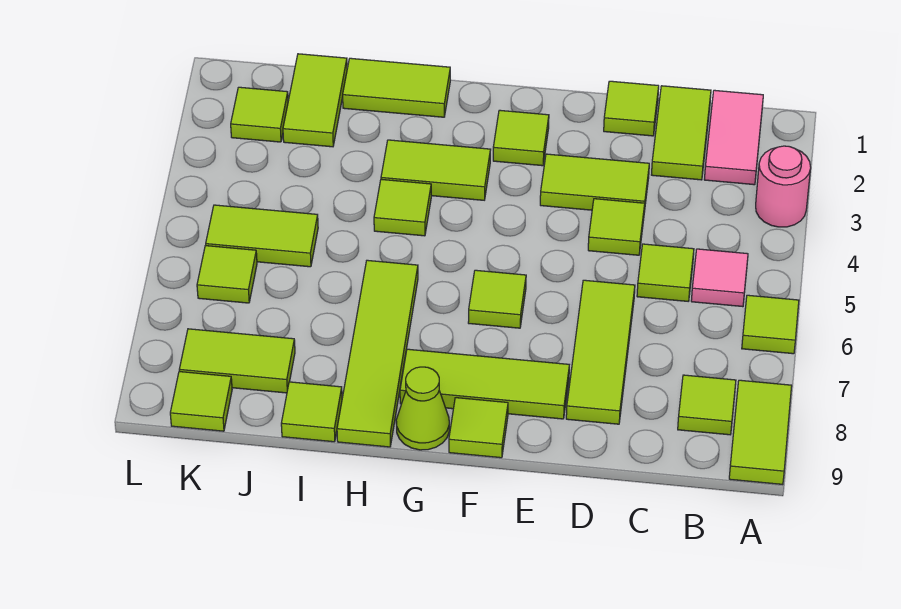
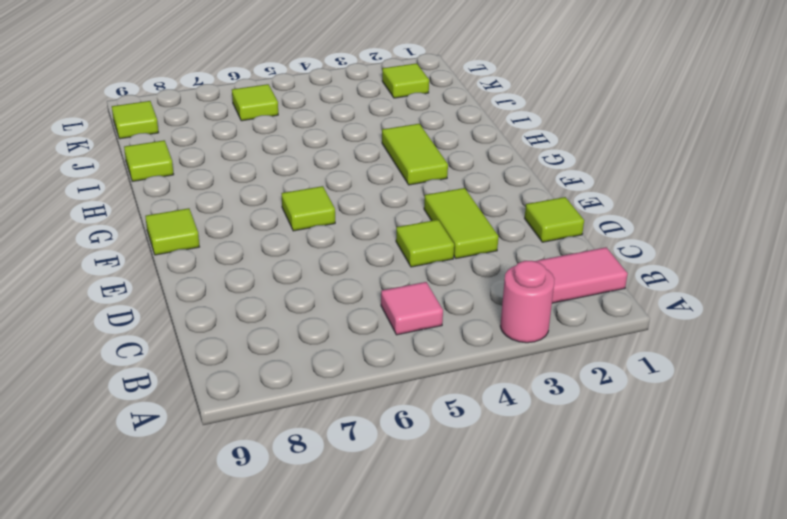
none -> lime tile A6 level 1
none -> lime tile A8:A9 level 1
none -> lime tile B8 level 1

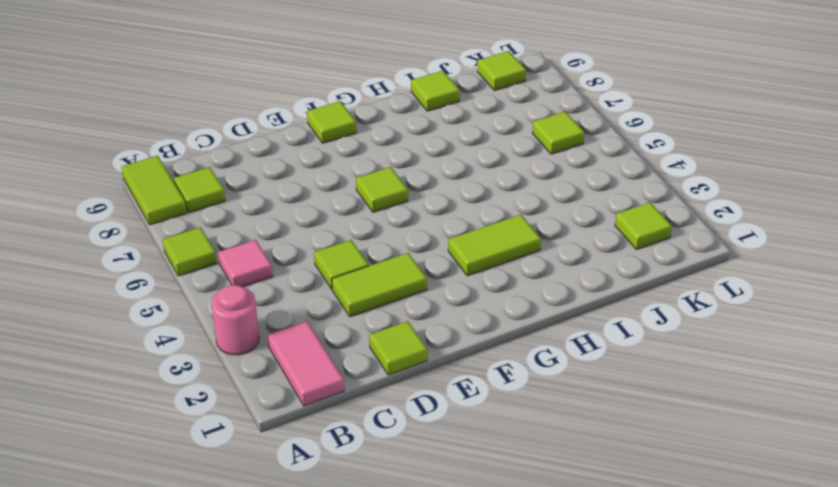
none -> lime tile C1:C2 level 1
none -> lime tile C5 level 1
none -> lime tile D6:D8 level 1

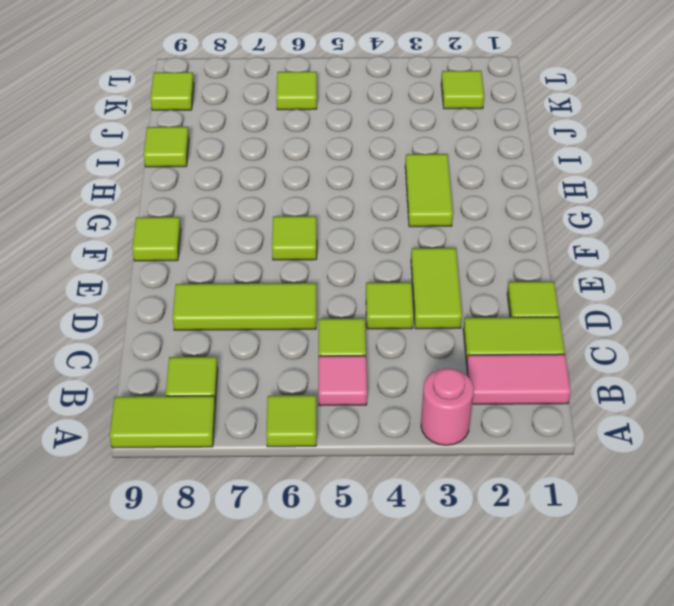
none -> lime tile E8:G8 level 1
none -> lime tile F2 level 1
none -> lime cone G9 level 1

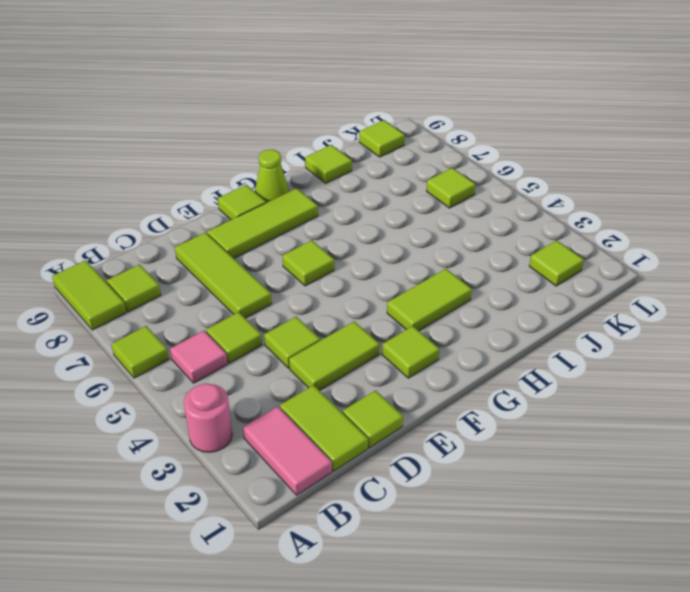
none -> lime tile H1:I1 level 1
none -> lime tile H4 level 1
none -> lime tile H6:H9 level 1

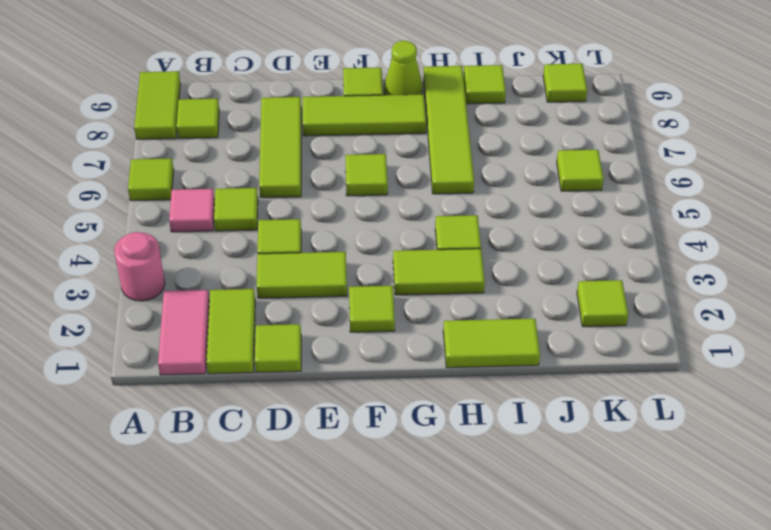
none -> lime tile J1:J2 level 1
none -> lime tile J5:K5 level 1
none -> lime tile J8:K8 level 1

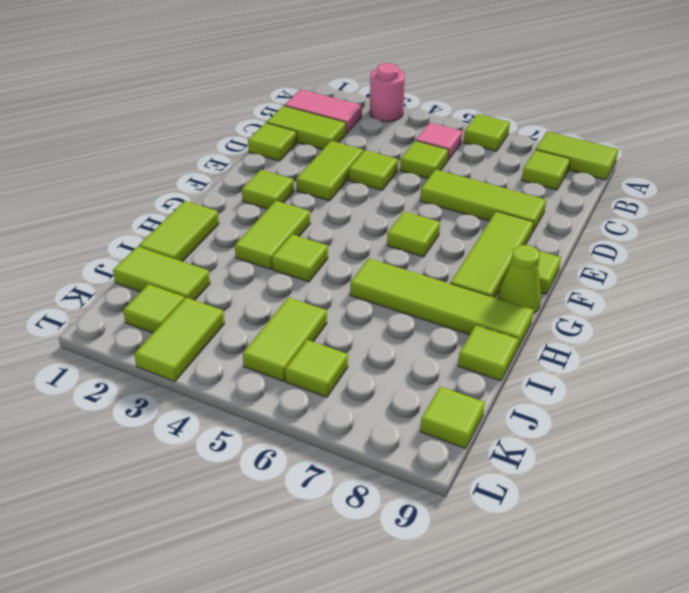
lime tile K3:L3 level 1 -> lime tile J8:K8 level 1

